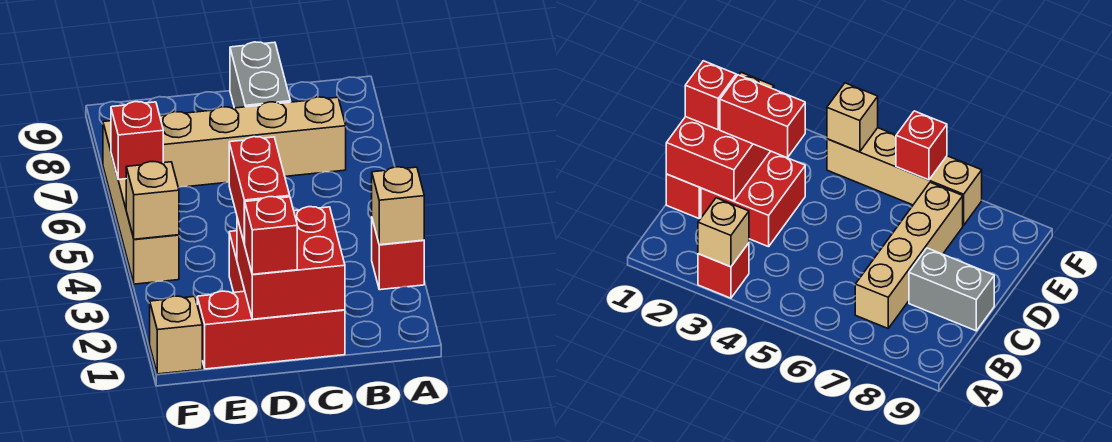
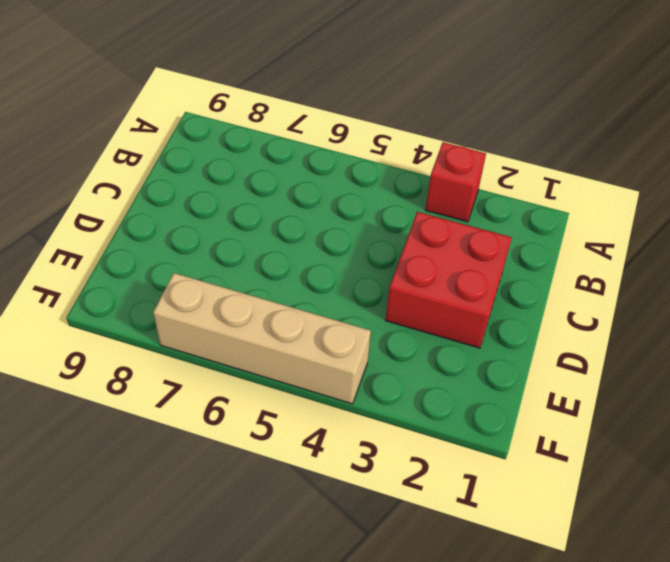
none -> tan brick B7:E7 level 1
none -> red brick C1:E1 level 1
none -> grey brick C8:C9 level 1

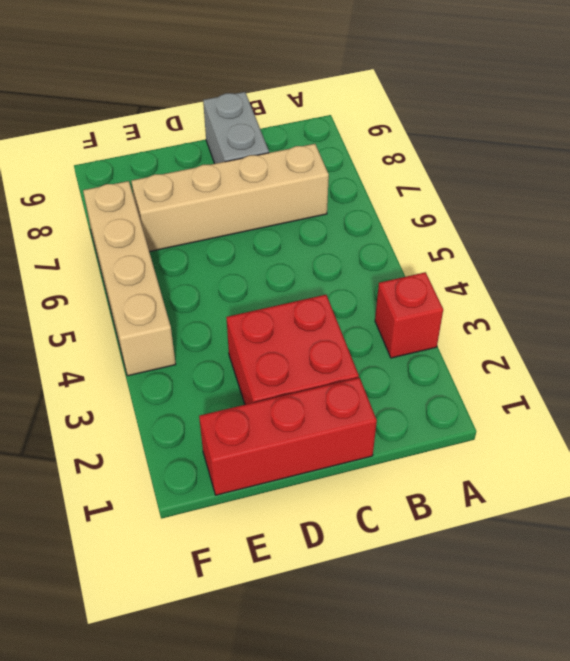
none -> tan brick F1 level 1
none -> tan brick A3 level 2
none -> red brick C1:D2 level 2

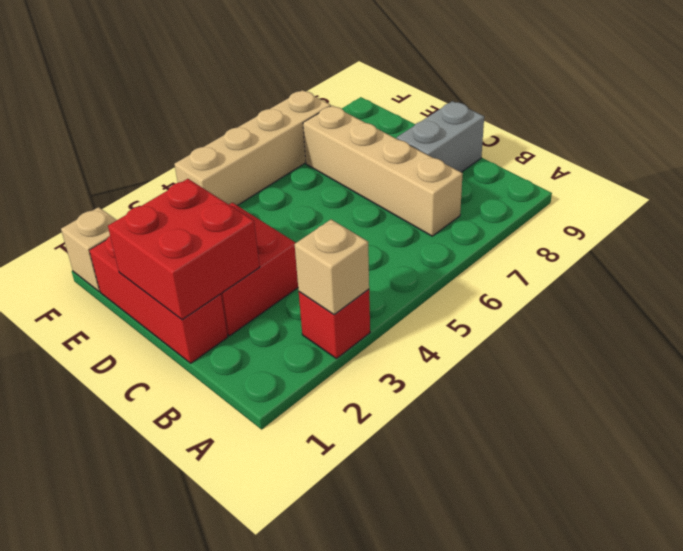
none -> tan brick F4 level 2
none -> red brick F6 level 2
none -> red brick D1 level 3

